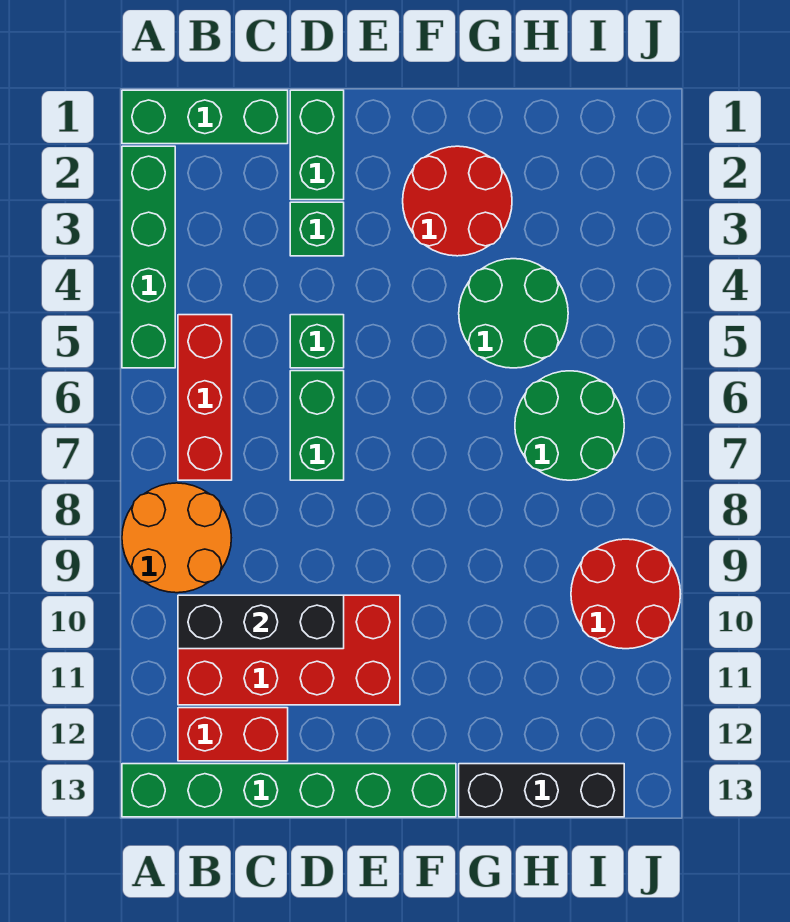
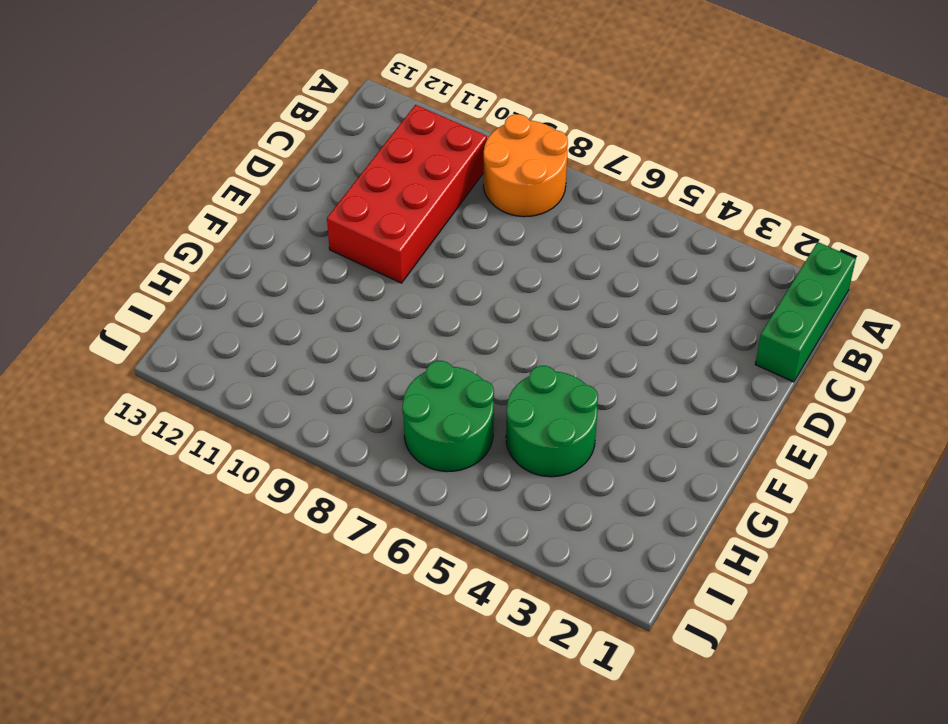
none -> green brick A2:A5 level 1
none -> green brick A13:F13 level 1
none -> red brick B5:B7 level 1

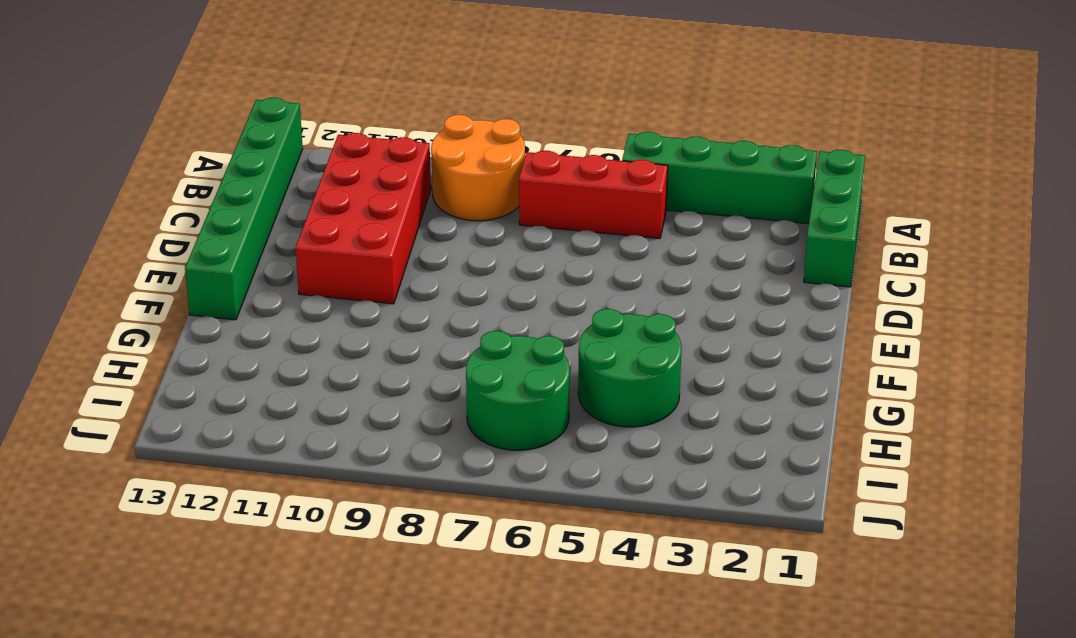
none -> red brick B12:C12 level 1
none -> green brick D1:D2 level 1
none -> green brick D3 level 1

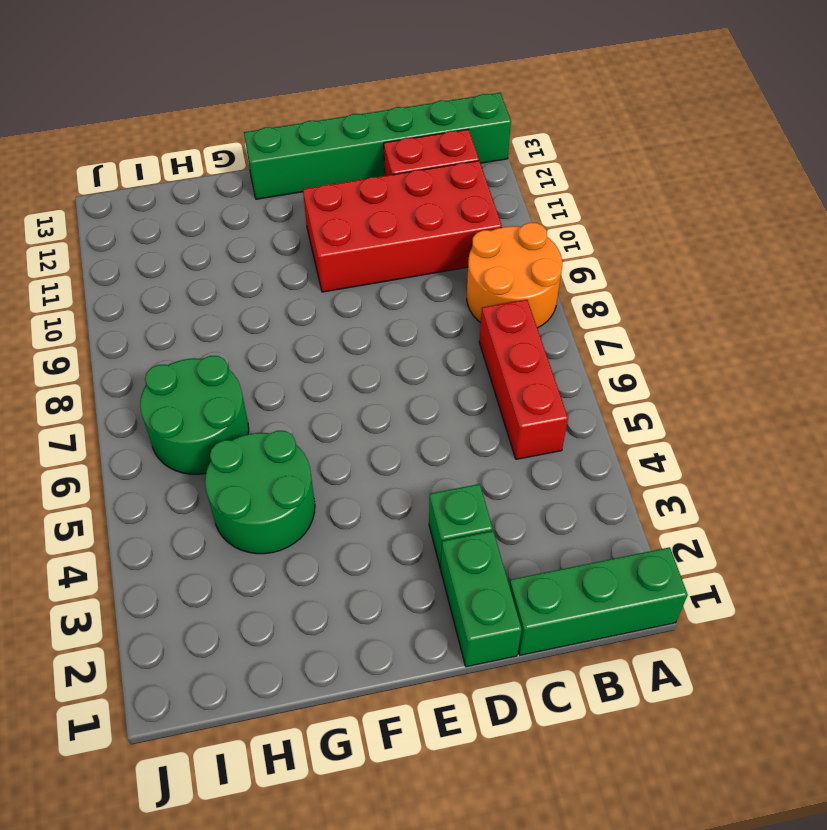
none -> green brick A2:A5 level 1
none -> green brick D5 level 1
none -> green brick D6:D7 level 1

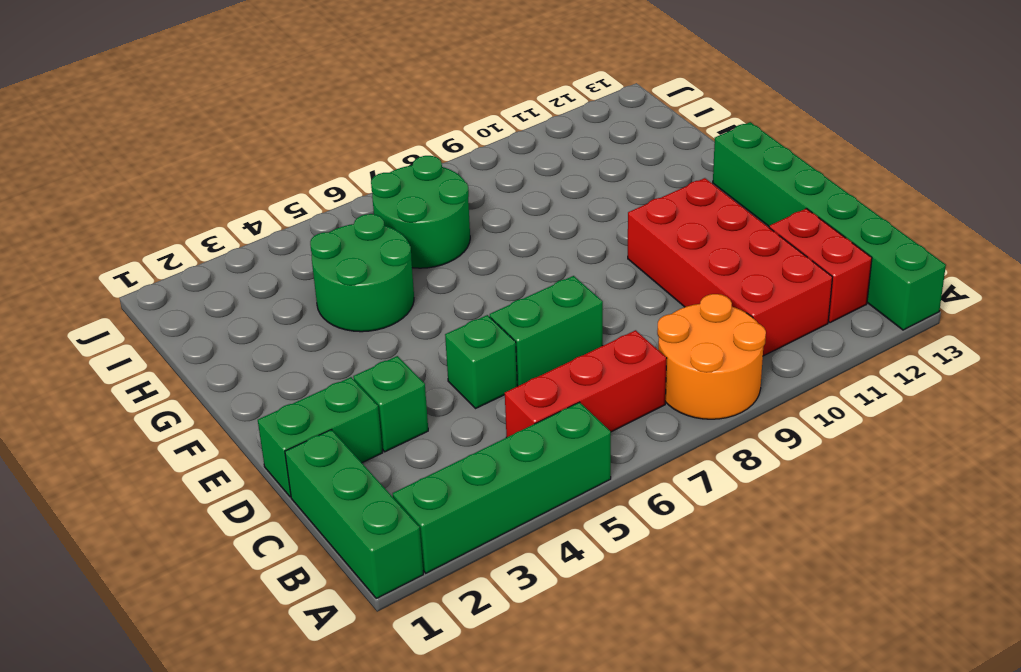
none -> red round brick F2:G3 level 1
none -> black brick G13:I13 level 1
none -> red round brick I9:J10 level 1

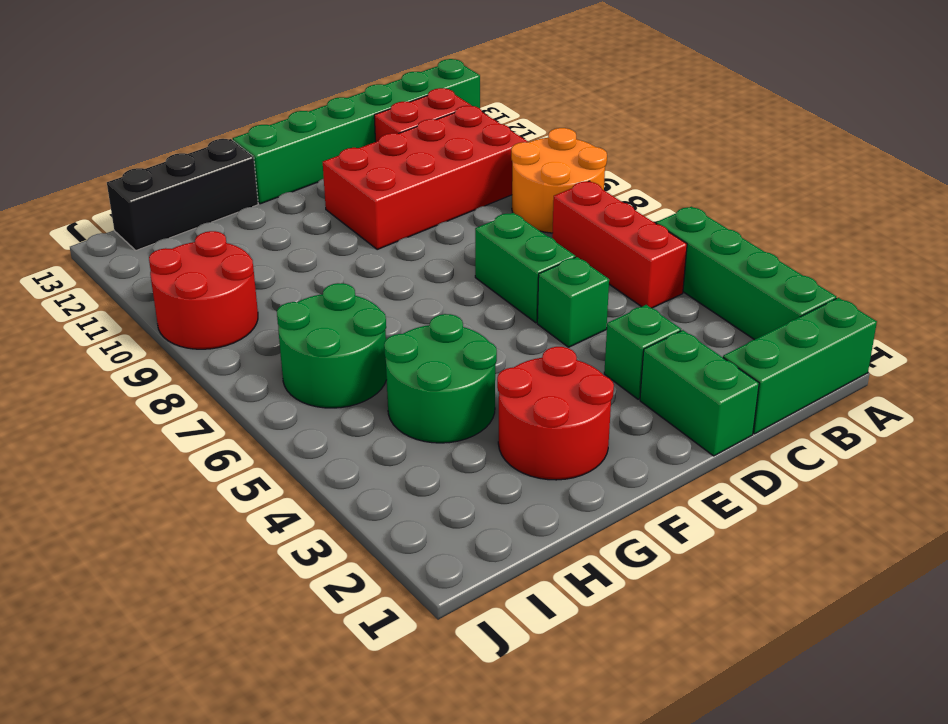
none -> black brick B10:D10 level 2

